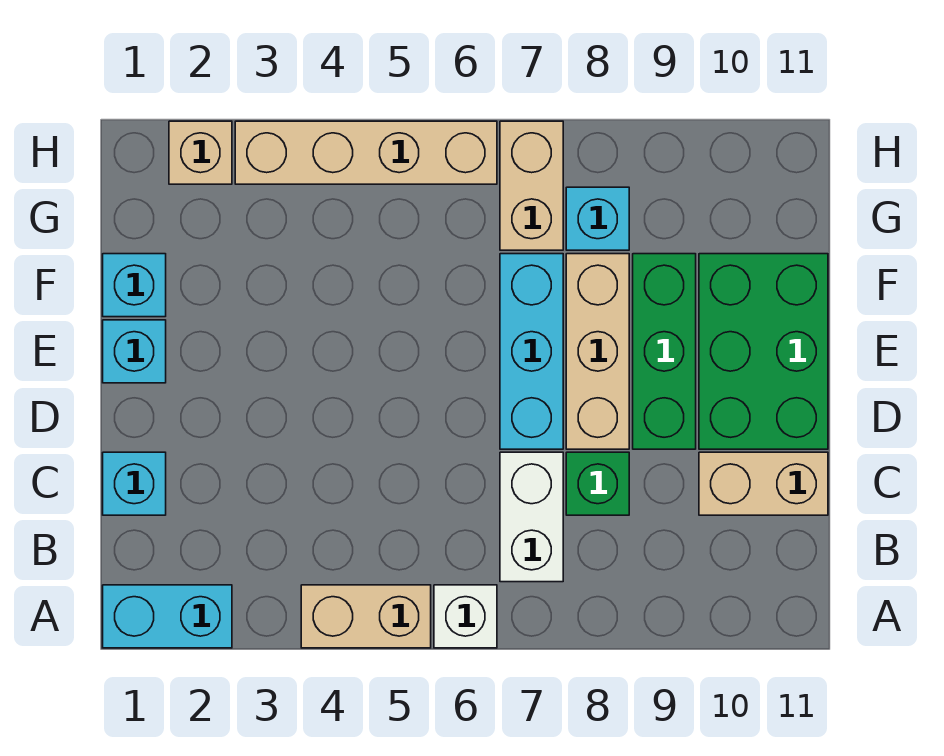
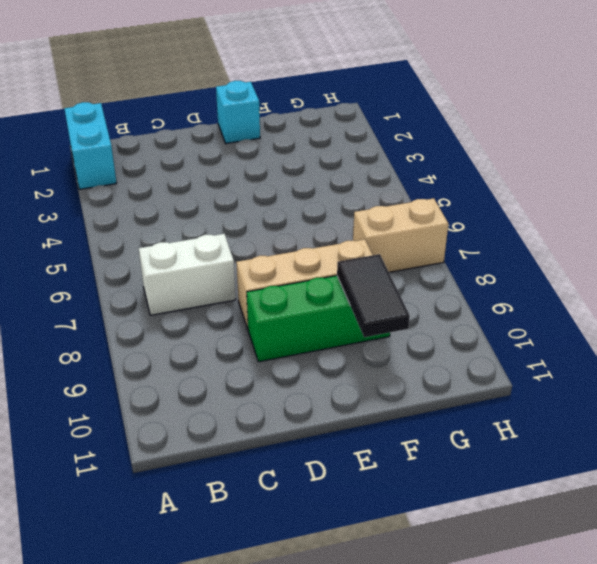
black tile F9:F10 level 2 -> none
none -> tan brick A4:A5 level 1
none -> white brick A6 level 1
none -> cyan brick C1 level 1

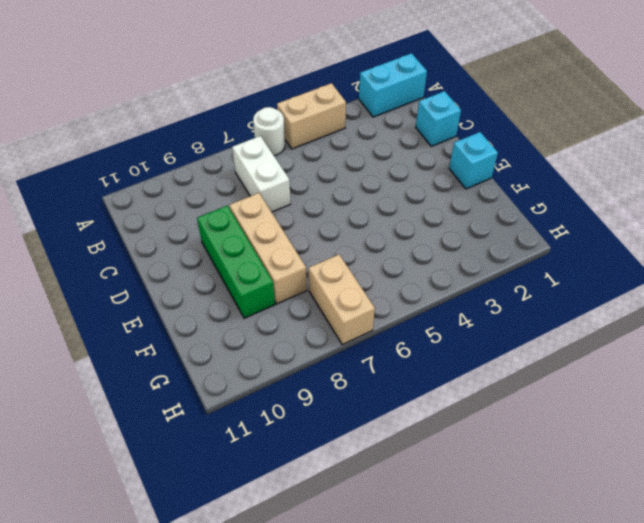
white round brick A6 level 1 -> white brick A6 level 1
none -> green brick C8 level 1
none -> tan brick C10:C11 level 1
none -> cyan brick D7:F7 level 1

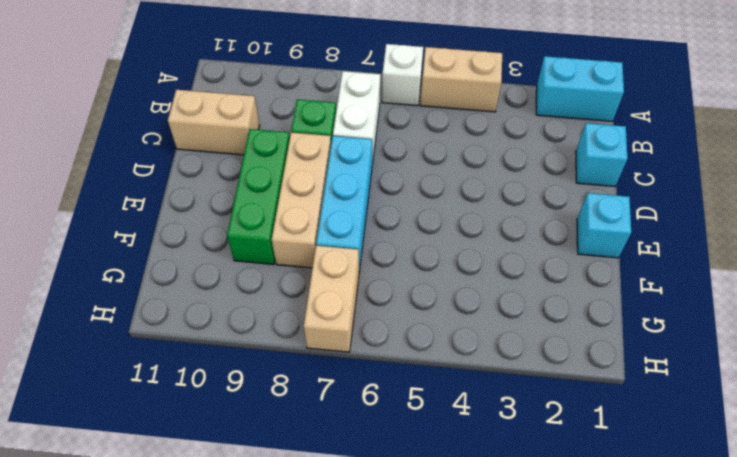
none -> green brick D10:F11 level 1
none -> cyan brick F1 level 1
none -> cyan brick G8 level 1

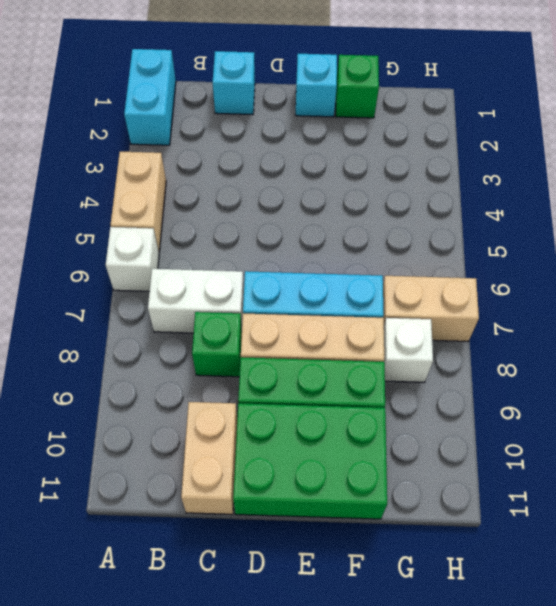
green brick F1 level 1 -> cyan brick F1 level 1
white brick G8 level 1 -> cyan brick G8 level 1
none -> tan brick H2 level 1
none -> tan brick H3:H6 level 1

